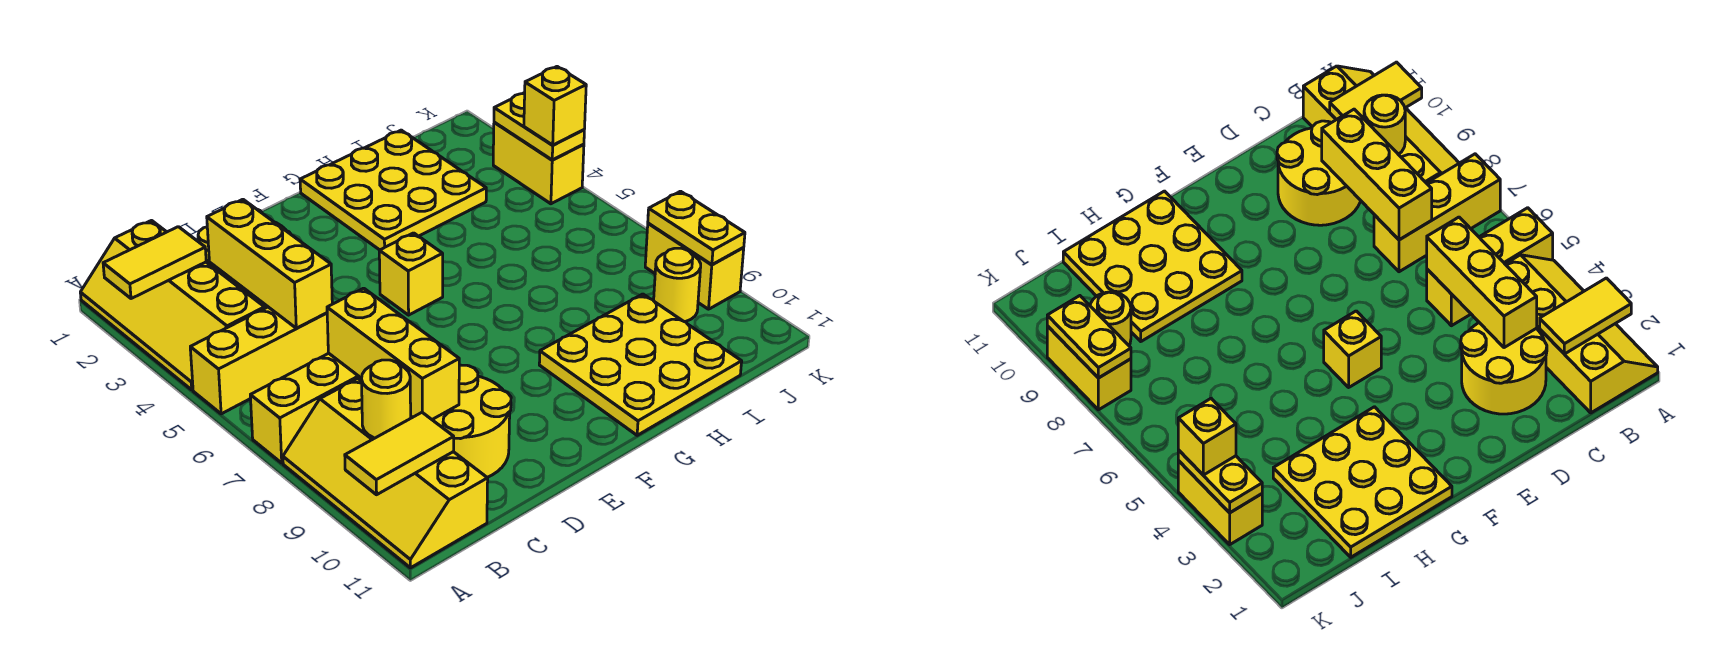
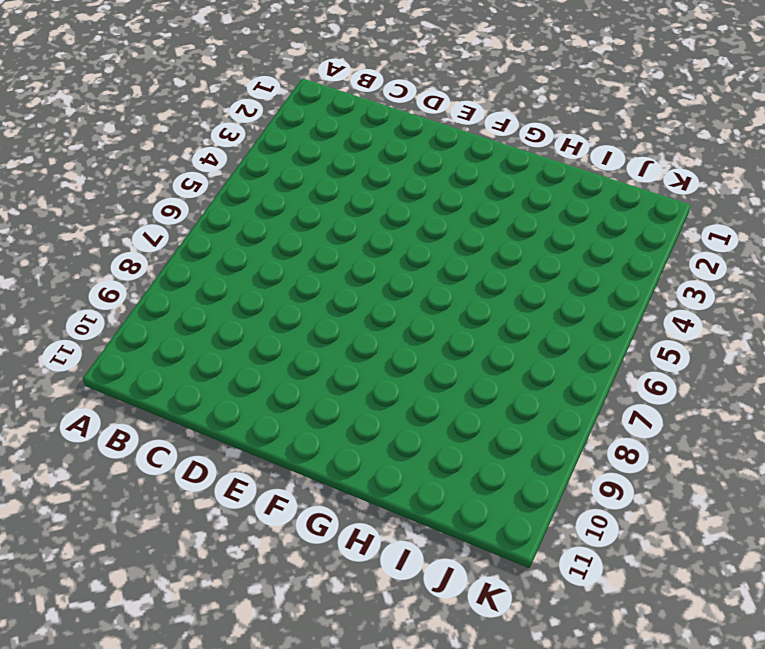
none -> yellow slope A1:B4 level 1 top B
none -> yellow brick A5:C5 level 1
none -> yellow brick A7:C7 level 1

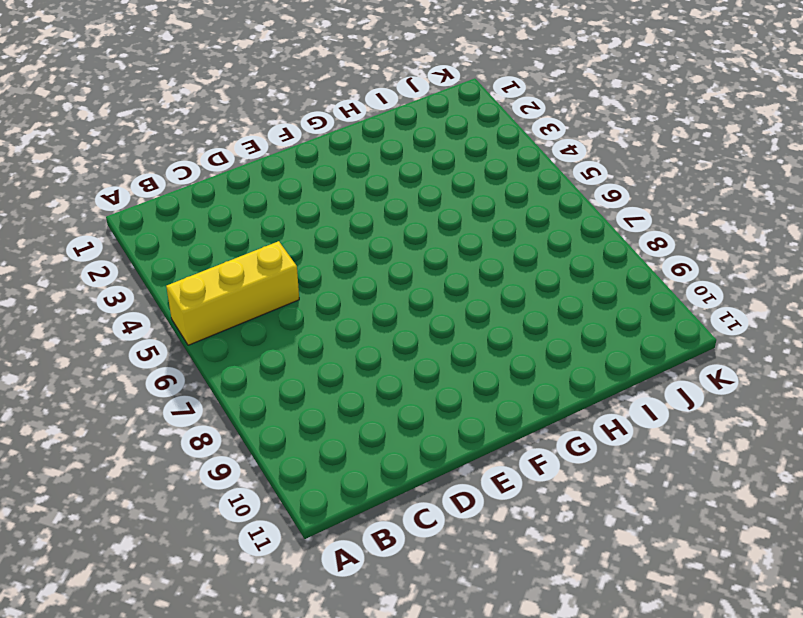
none -> yellow slope A1:B4 level 1 top B
none -> yellow brick A7:C7 level 1
none -> yellow slope A8:B11 level 1 top B

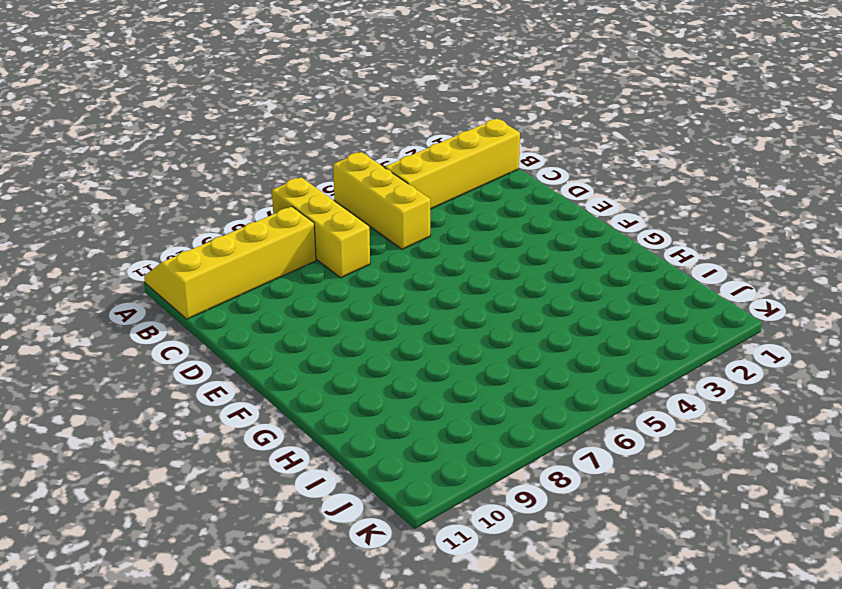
none -> yellow round brick C2:D3 level 1
none -> yellow round brick C9:D10 level 1
none -> yellow brick F5 level 1

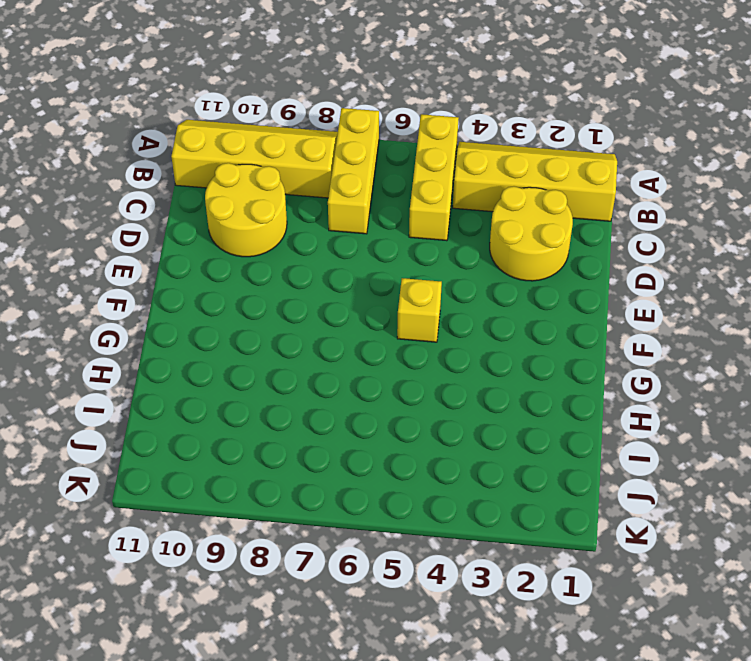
none -> yellow plate G1:I3 level 1
none -> yellow plate G9:I11 level 1
none -> yellow round brick J9 level 1

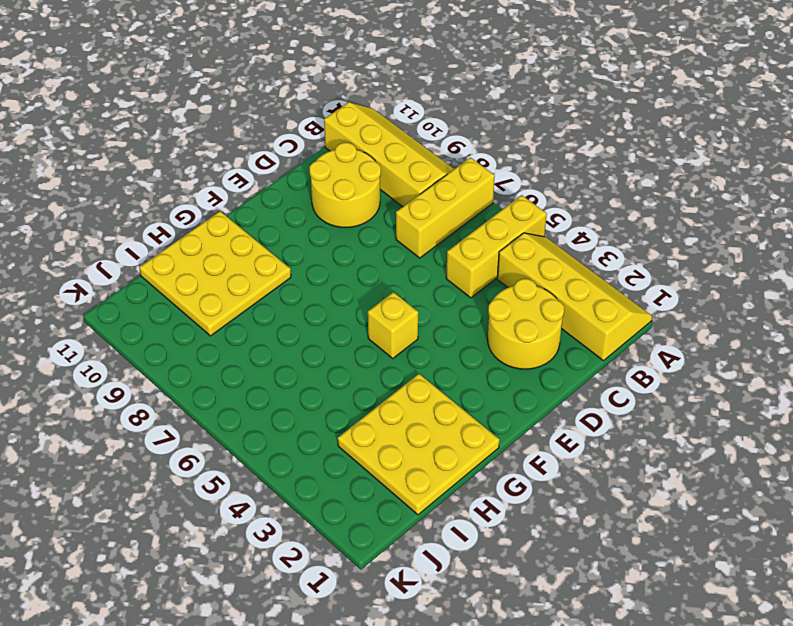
none -> yellow round brick J9 level 1
none -> yellow brick K3:K4 level 1
none -> yellow brick K8:K9 level 1

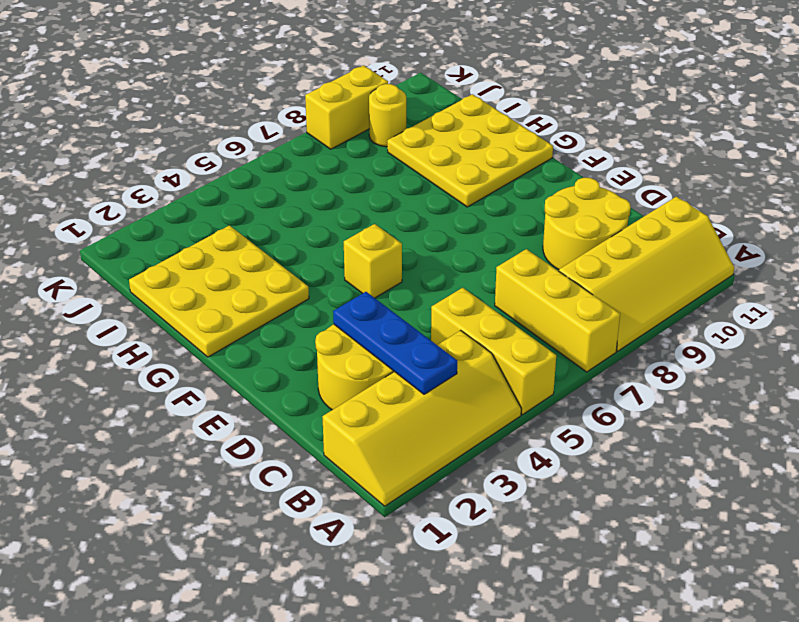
blue plate B3:D3 level 2 -> yellow brick C3:C5 level 2
none -> yellow brick K3:K4 level 1
none -> yellow tile A2:B2 level 2
none -> yellow tile A10:B10 level 2

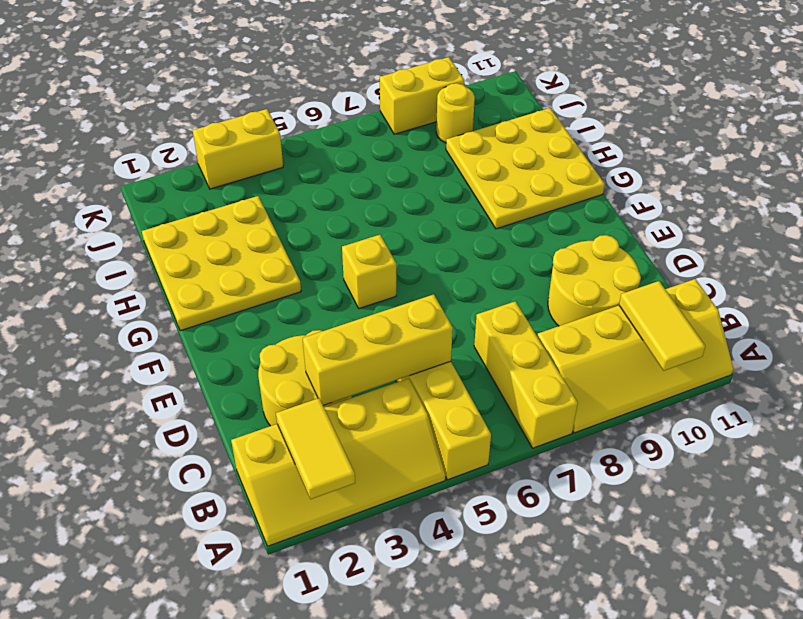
none -> yellow round brick B9 level 2
none -> yellow brick C7:C9 level 2
none -> yellow plate K3:K4 level 2

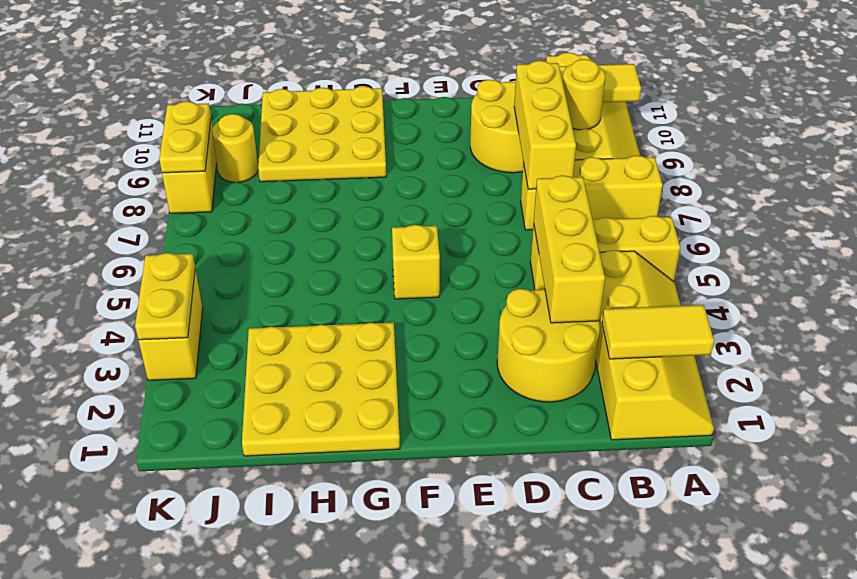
none -> yellow brick K4 level 3

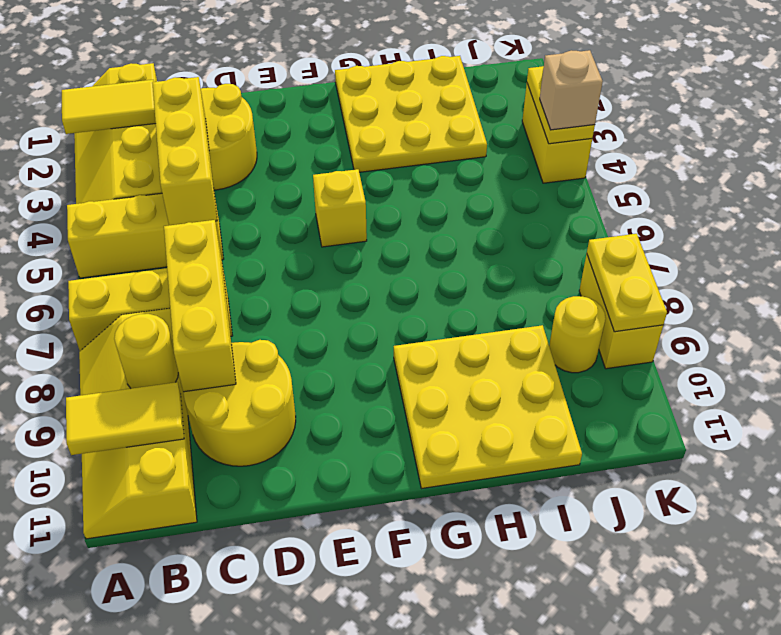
tan brick K4 level 3 -> yellow brick K4 level 3

